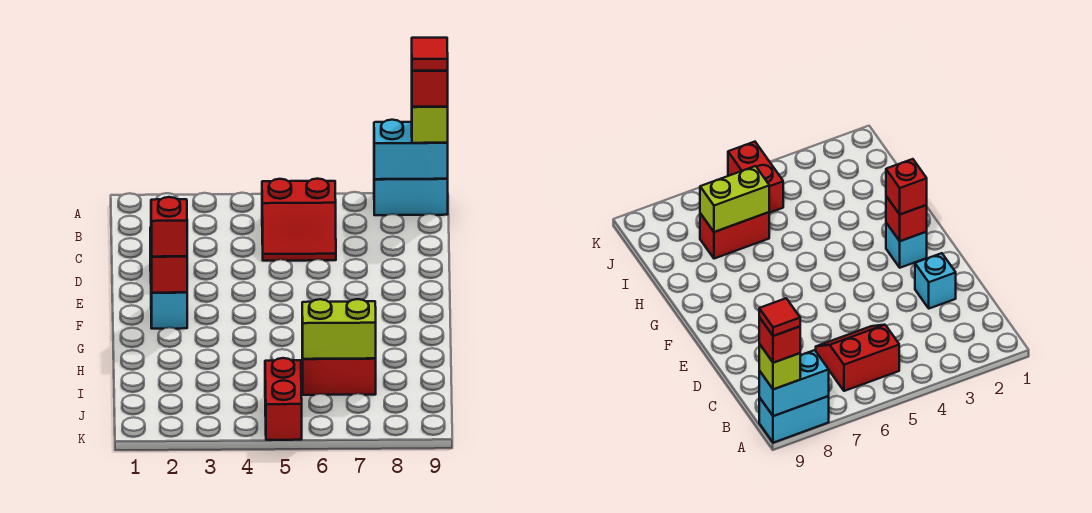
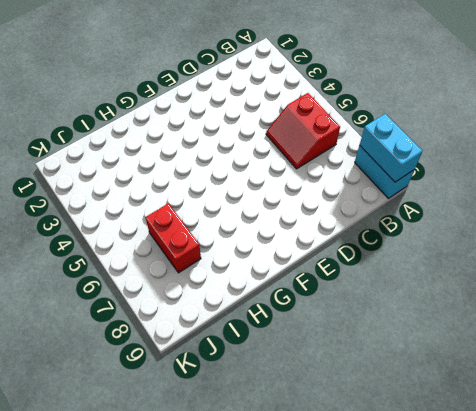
none -> cyan brick D2 level 1
none -> cyan brick F2 level 1
none -> red brick J5:K5 level 1

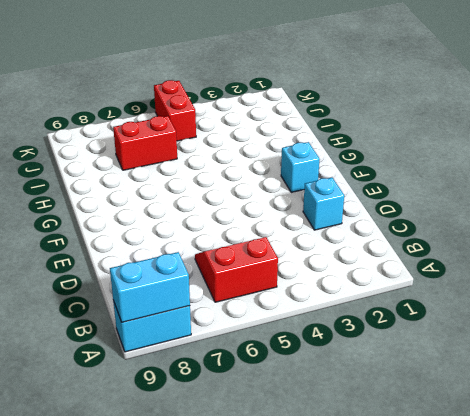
none -> red brick F2 level 2
none -> lime brick I6:I7 level 2
none -> lime brick A9 level 3

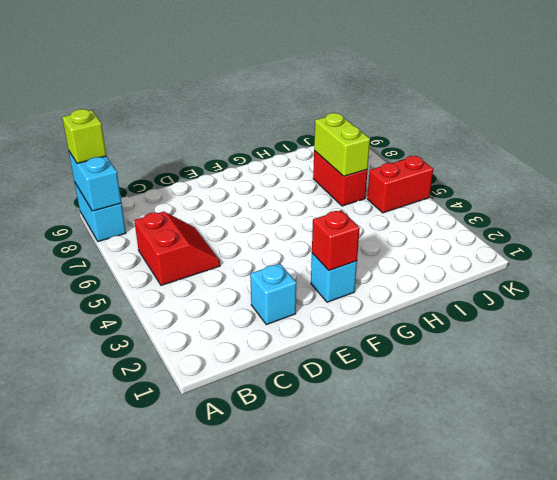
none -> red brick F2 level 3
none -> red brick A9 level 4
none -> red tile A9 level 5

